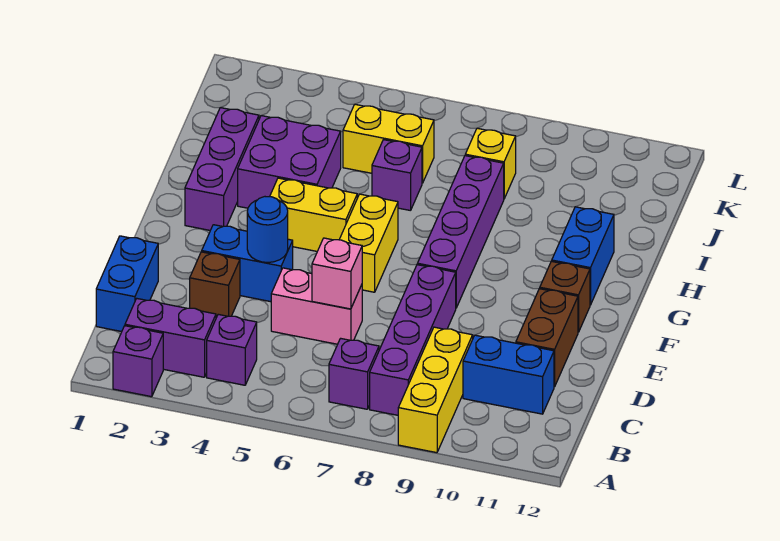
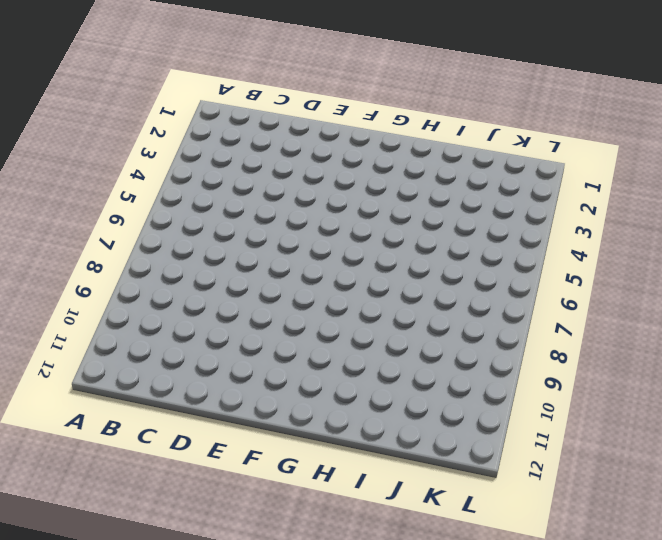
none -> purple brick A2 level 1
none -> yellow brick A9:C9 level 1
none -> purple brick B2:B3 level 1

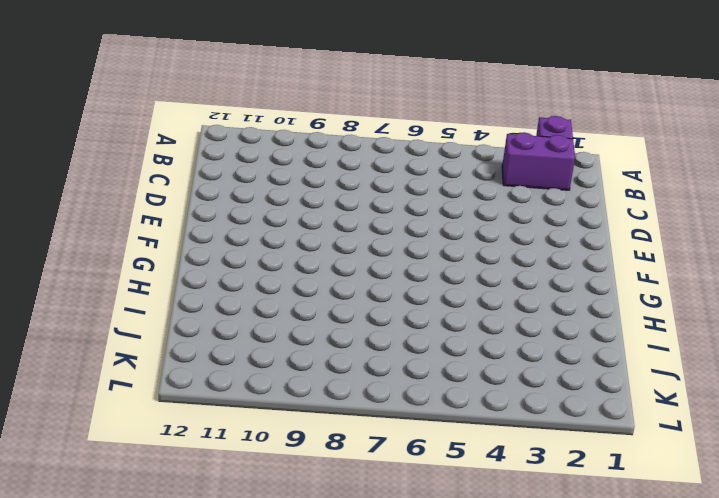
none -> yellow brick A9:C9 level 1
none -> purple brick B4 level 1
none -> purple brick B7 level 1

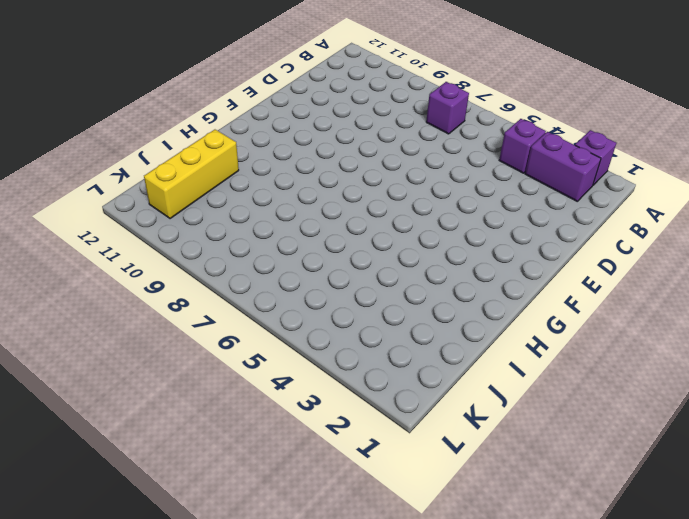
yellow brick I11:K11 level 1 -> yellow brick A9:C9 level 1
none -> purple brick B8:E8 level 1
none -> blue brick C1:D1 level 1
none -> blue brick C10:C11 level 1

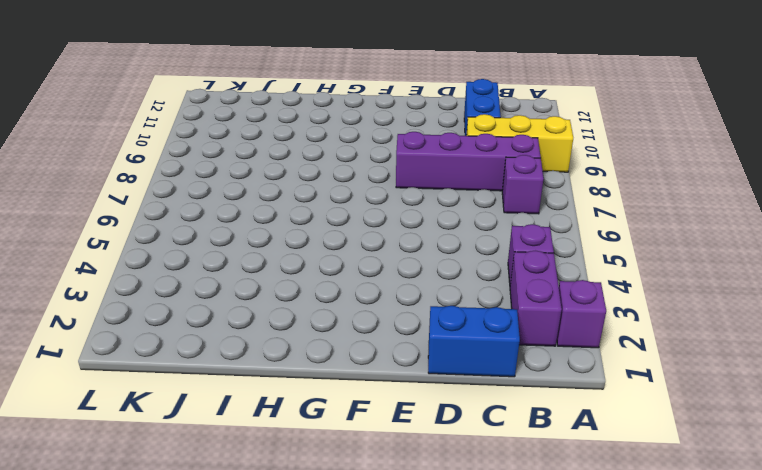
none -> brown brick D3 level 1
none -> pink brick D5:D6 level 1
none -> brown brick D11:E11 level 1

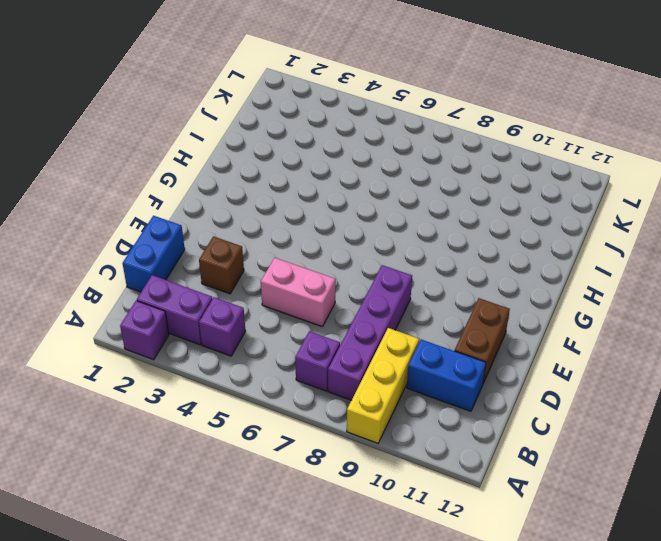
none -> blue brick E3:E4 level 1
none -> yellow brick F6:G6 level 1
none -> purple brick F8:I8 level 1

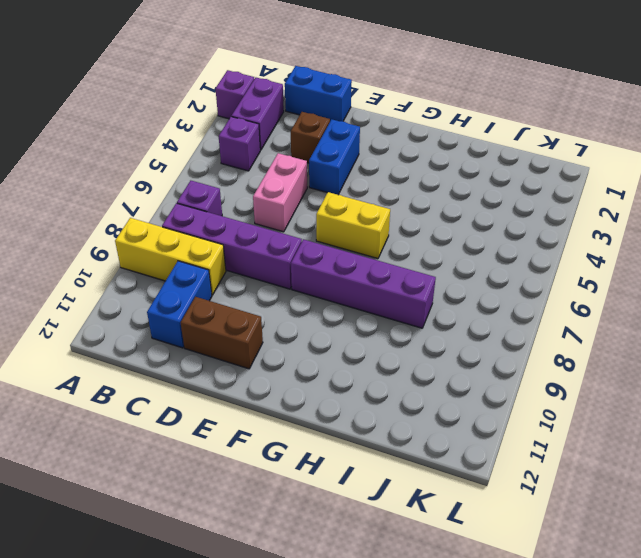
none -> brown brick F11 level 1
none -> purple brick G2:I2 level 1
none -> yellow brick G4:G5 level 1

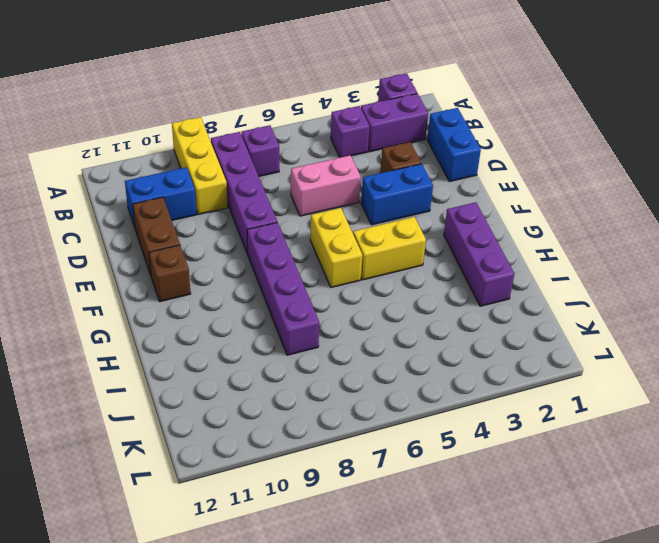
none -> blue brick G11:H11 level 1
none -> purple brick H3:I4 level 1
none -> purple brick I6 level 1

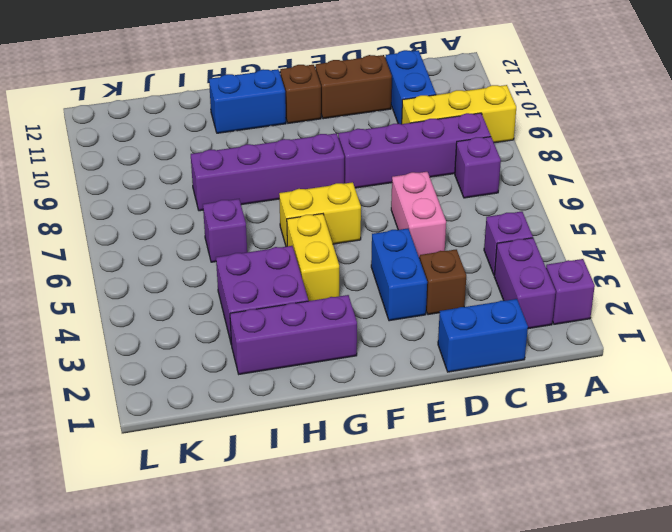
none -> yellow brick J5:J6 level 1
none -> yellow brick J8 level 1
none -> pink brick D6 level 2

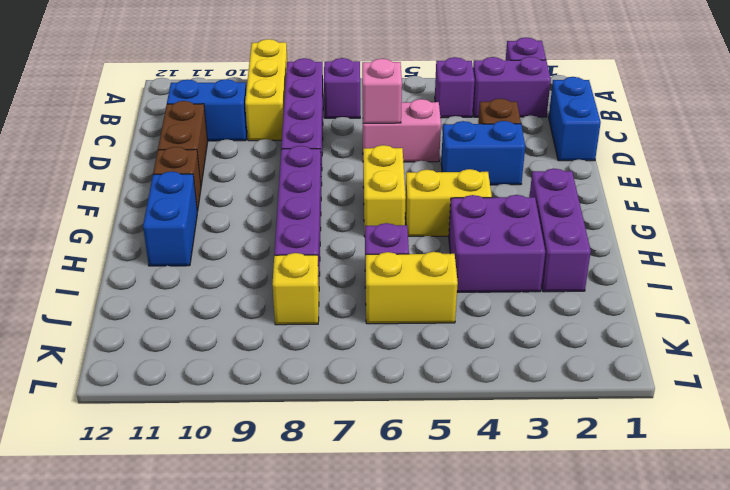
none -> blue round brick E4 level 2

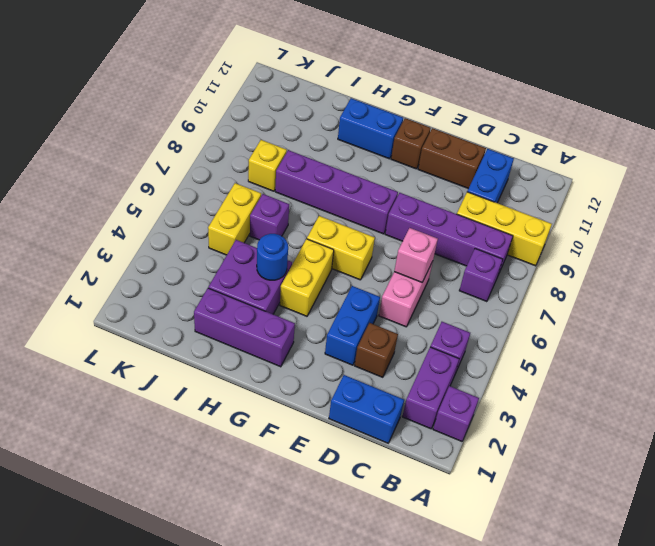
blue round brick H4 level 2 -> blue round brick E4 level 2

